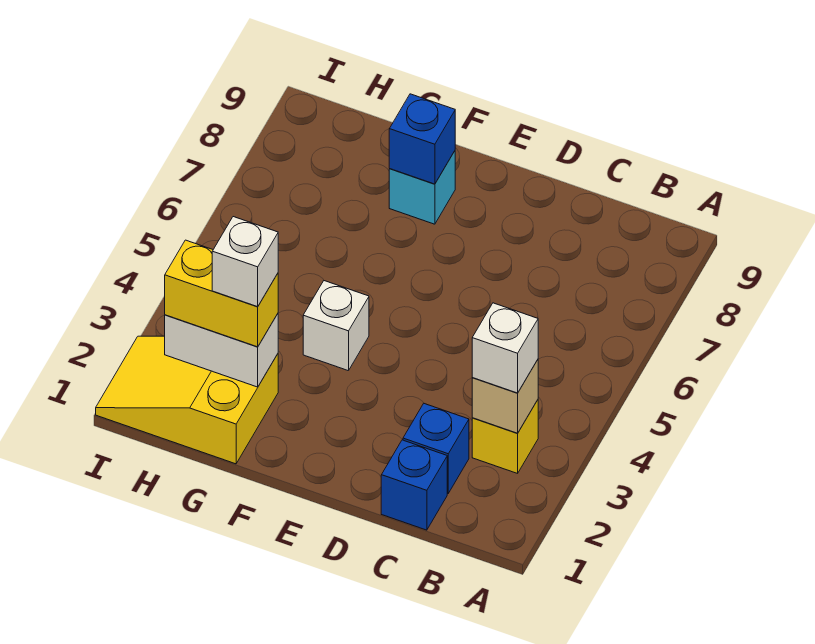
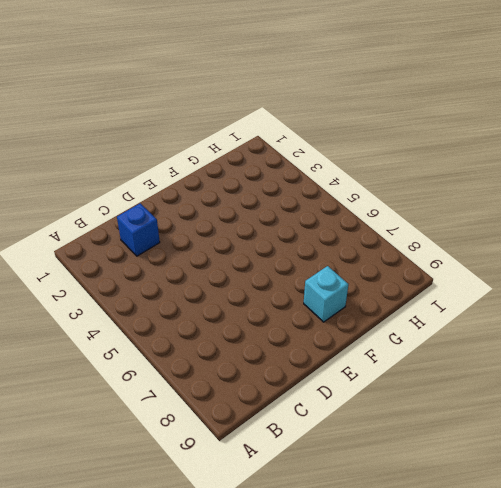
none -> yellow brick B3 level 1
none -> blue brick C1 level 1
none -> white brick F4 level 1

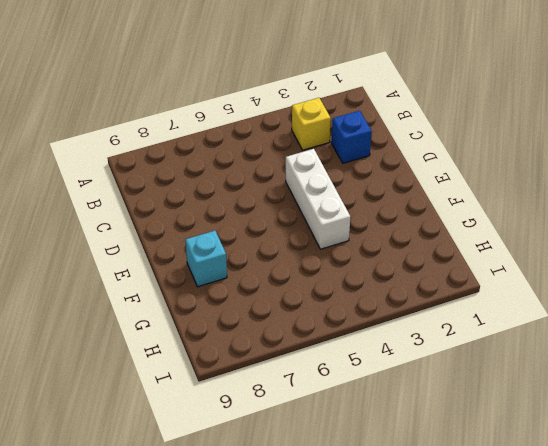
white brick D4:F4 level 1 -> white brick F4 level 1
none -> blue brick C1 level 1
none -> yellow slope G1:I2 level 1 top G
none -> tan brick B3 level 2

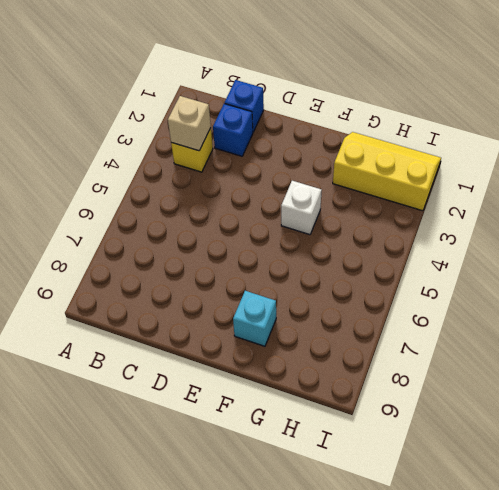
yellow slope G1:I2 level 1 top 2 -> yellow slope G1:I2 level 1 top G
none -> blue brick F8 level 2
none -> white brick G2:H2 level 2
none -> white brick B3 level 3

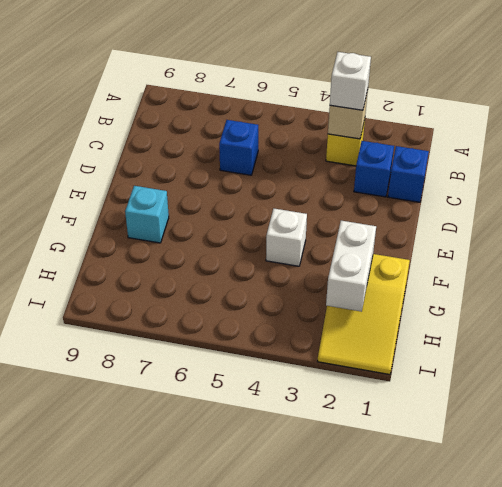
blue brick C6 level 1 -> blue brick F8 level 2
none -> yellow brick G2:H2 level 3
none -> white brick G2 level 4

